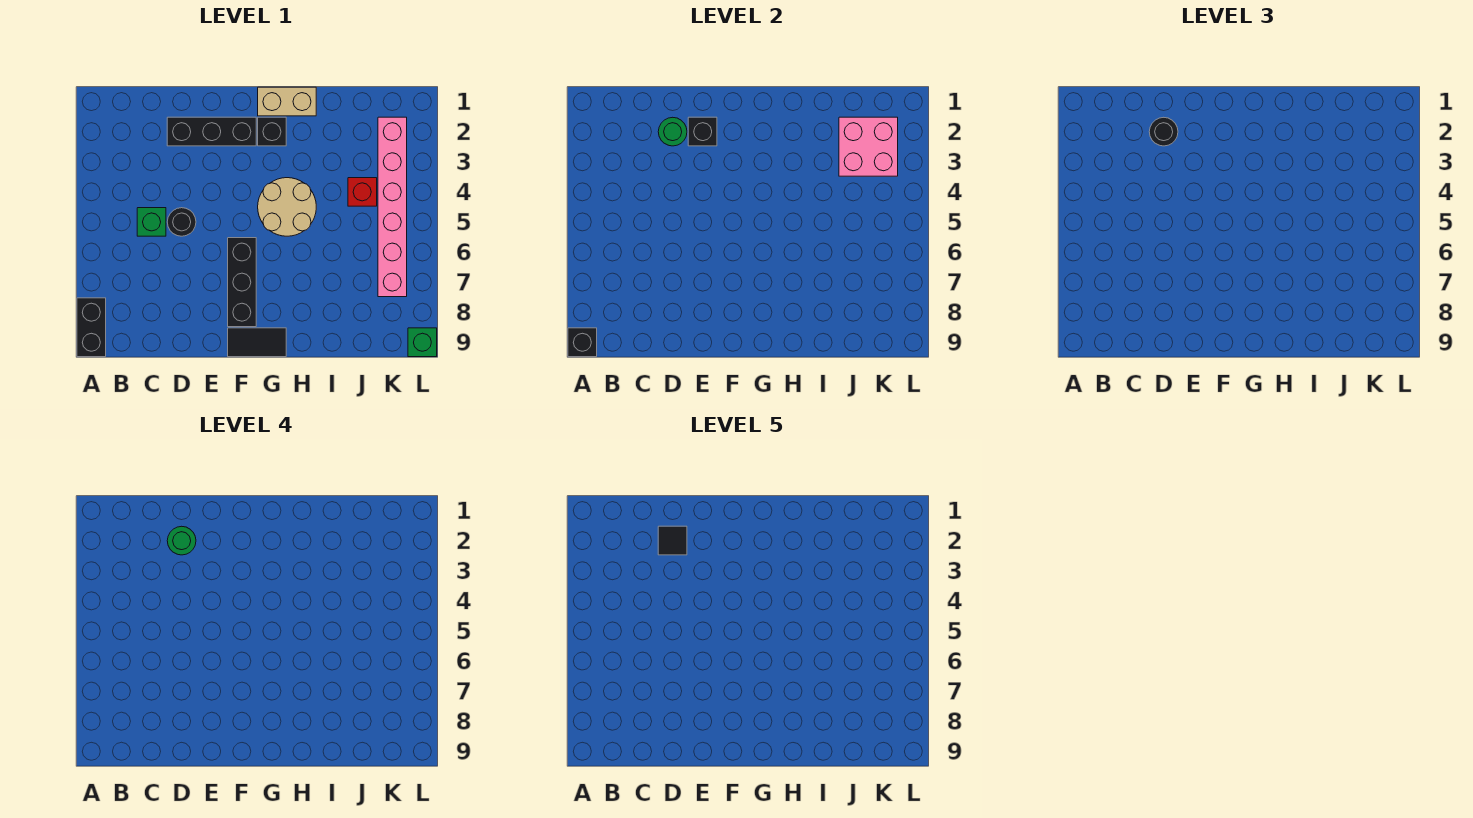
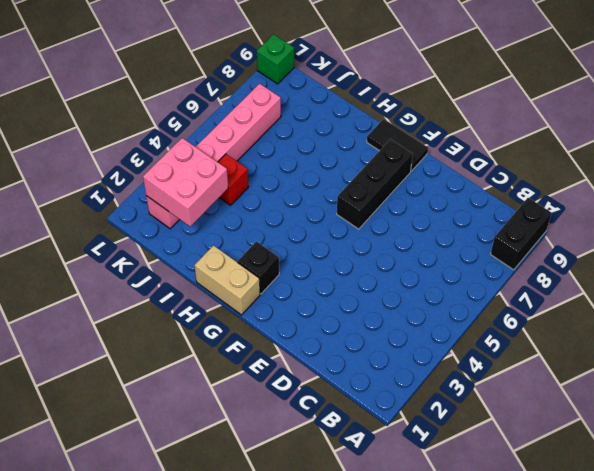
none -> green brick C5 level 1
none -> black brick D2:F2 level 1
none -> black round brick D5 level 1

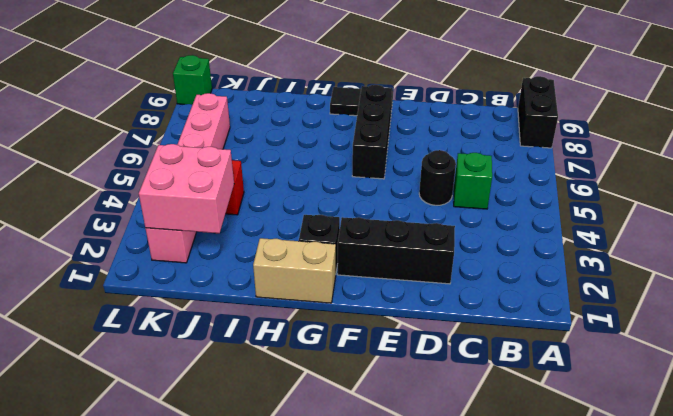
none -> tan round brick G4:H5 level 1
none -> black brick A9 level 2
none -> green round brick D2 level 2

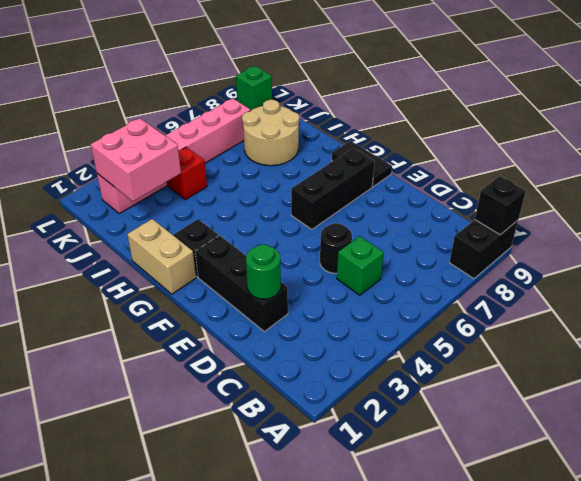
tan round brick I7:J8 level 1 -> tan round brick G4:H5 level 1
none -> black brick E2 level 2
none -> black round brick D2 level 3
none -> green round brick D2 level 4

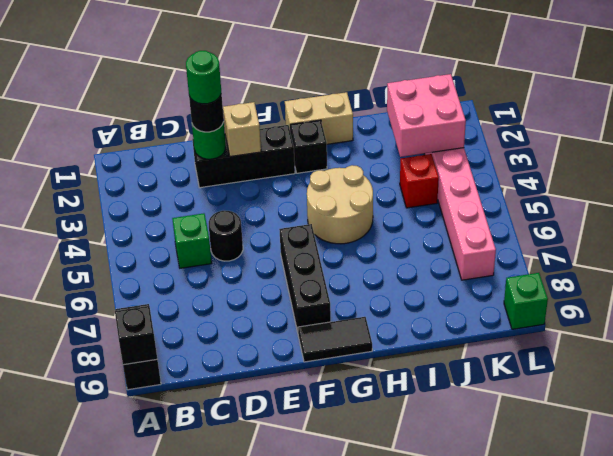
tan brick E2 level 2 -> black brick E2 level 2
none -> black tile D2 level 5

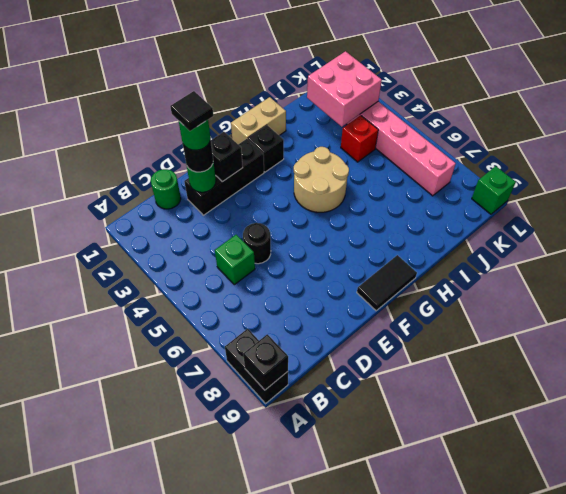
green round brick C1 level 1 -> none
none -> black brick F6:F8 level 1

